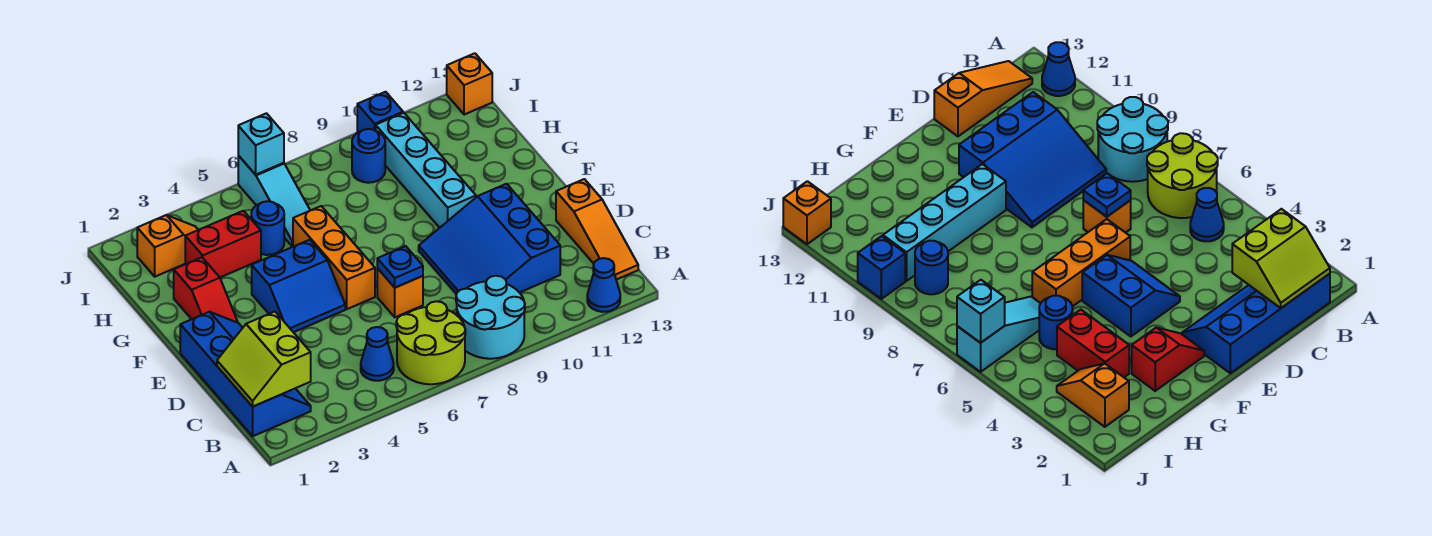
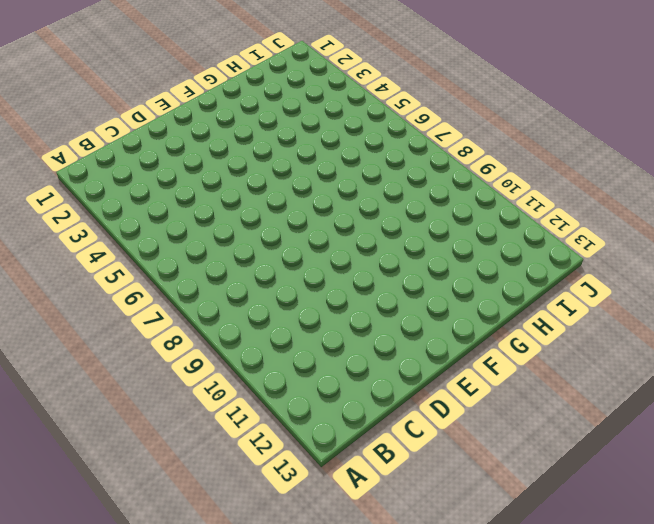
none -> lime round brick A6:B7 level 1
none -> cyan round brick A8:B9 level 1
none -> blue cone A12 level 1

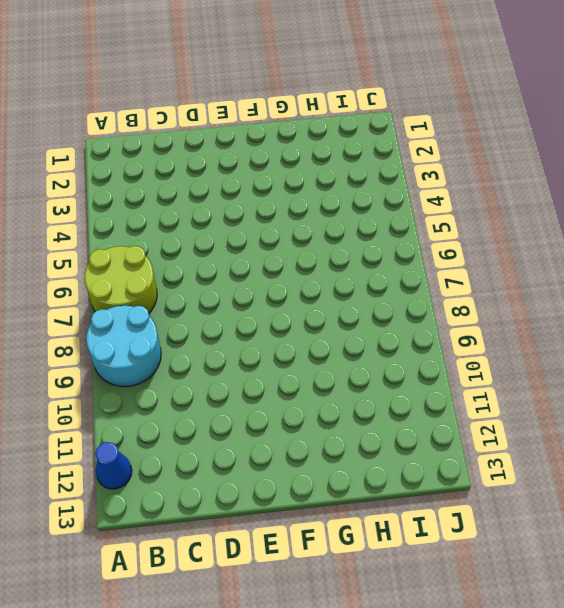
none -> blue slope B1:E2 level 1 top 1
none -> blue cone B5 level 1
none -> orange slope B13:D13 level 1 top D

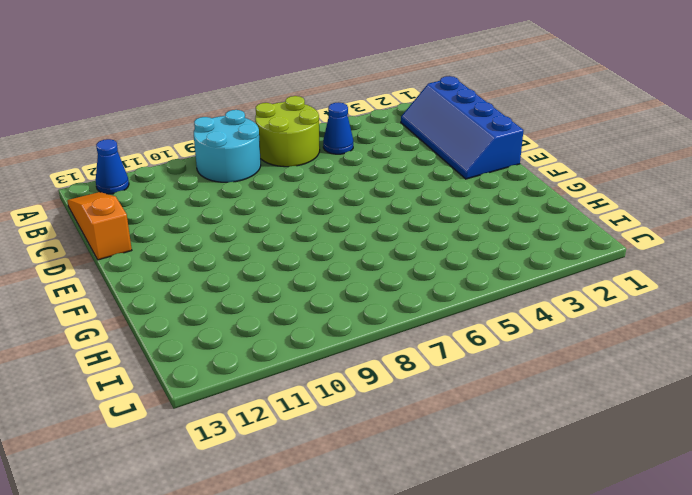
none -> blue slope C9:E11 level 1 top 11
none -> orange brick D7 level 1
none -> blue slope E4:F5 level 1 top F

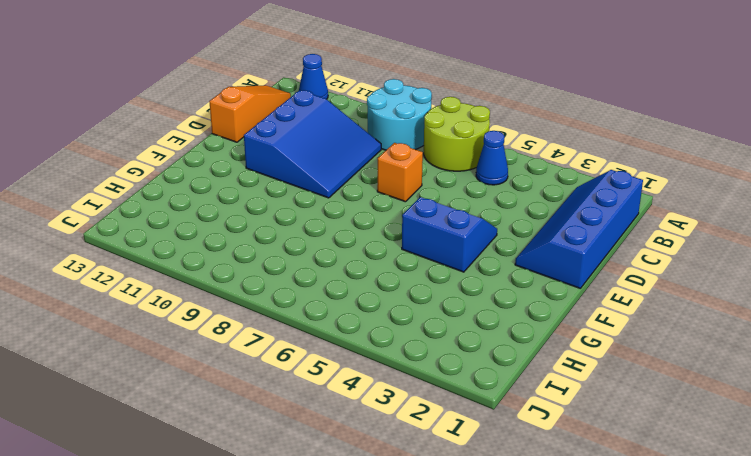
none -> orange brick E6:G6 level 1
none -> red slope F2:G2 level 1 top G
none -> cyan brick F10:I10 level 1

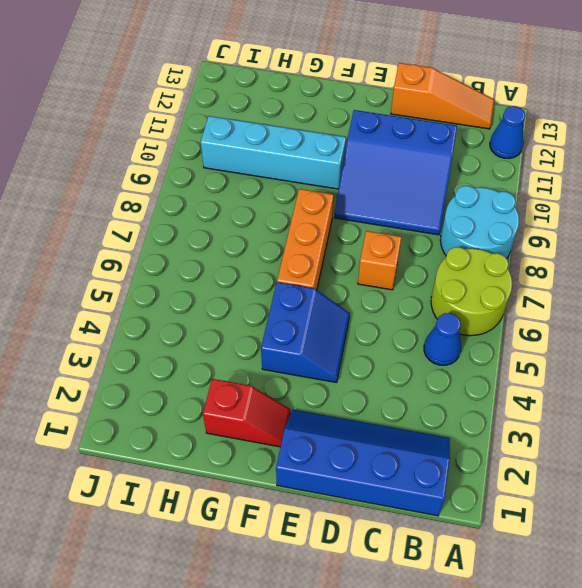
orange brick F6:F8 level 1 -> orange brick E6:G6 level 1
none -> red brick H3:H4 level 1
none -> blue round brick H5 level 1
none -> cyan slope H6:J6 level 1 top J

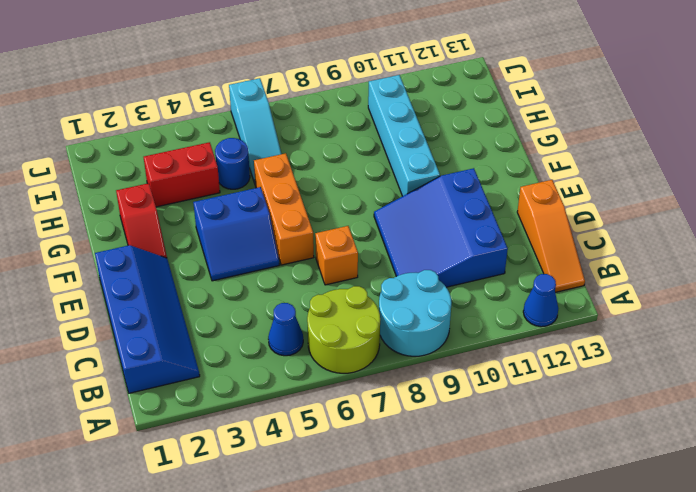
none -> orange slope I2:I3 level 1 top 2
none -> blue round brick I9 level 1
none -> blue brick J10 level 1

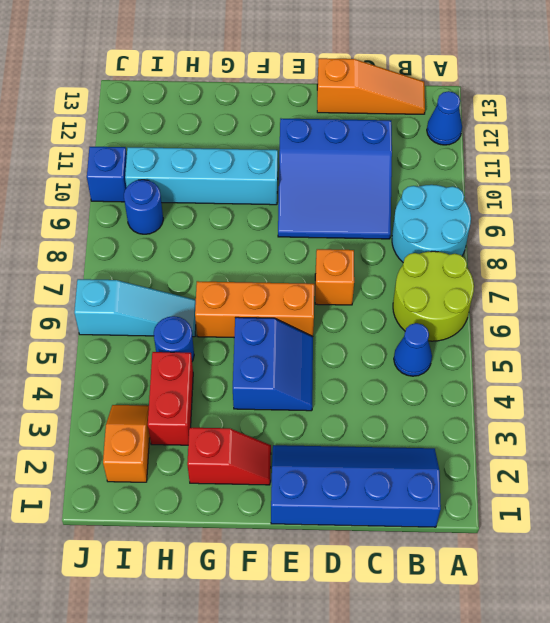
none -> orange brick J13 level 1
none -> lime slope B1:C2 level 2 top 2
none -> blue plate D7 level 2

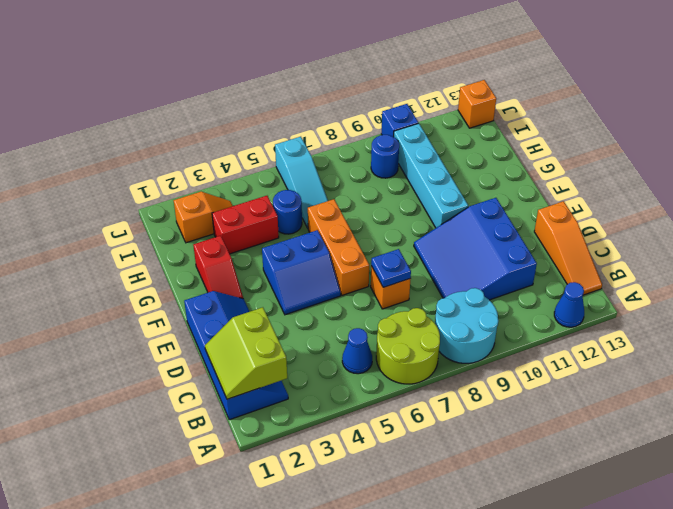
none -> cyan brick J6 level 2

